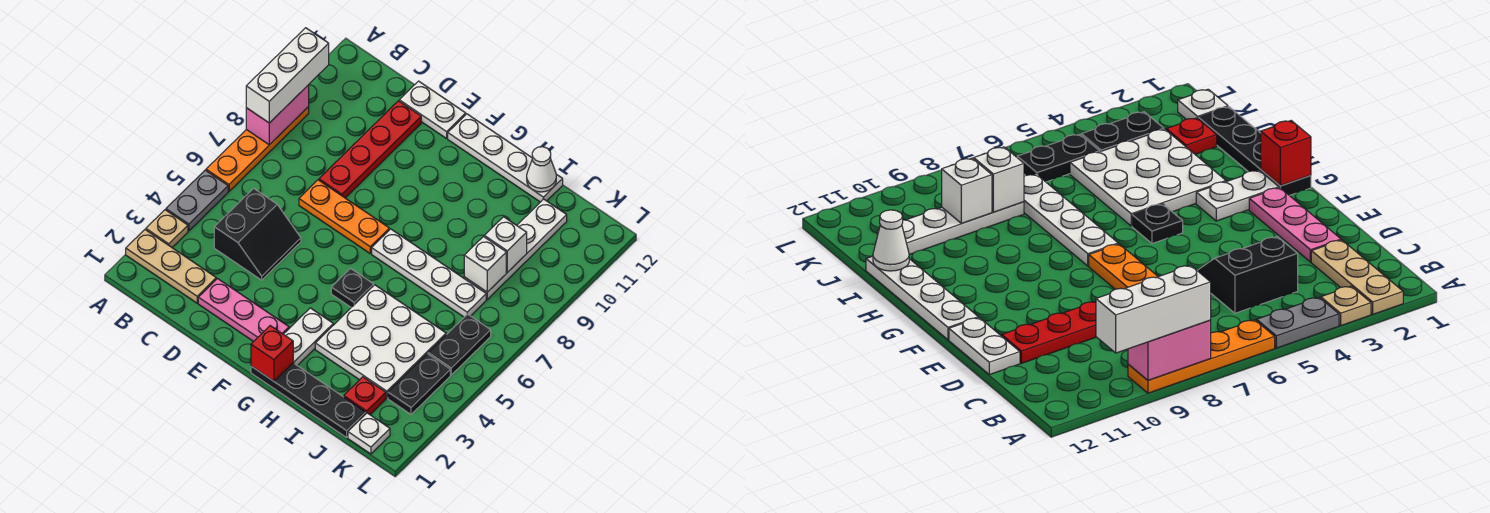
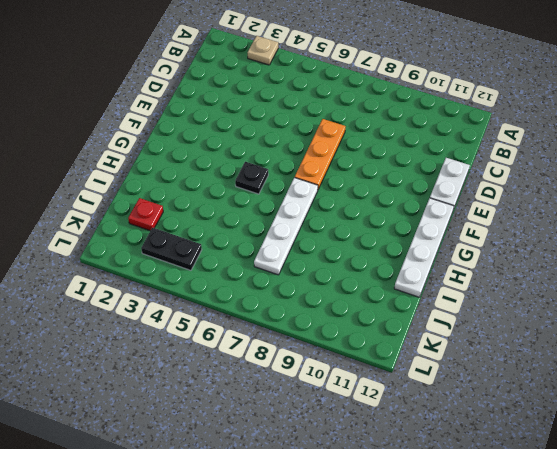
none -> tan plate A2:C2 level 1
none -> grey plate A4:A5 level 1
none -> orange plate A6:A9 level 1

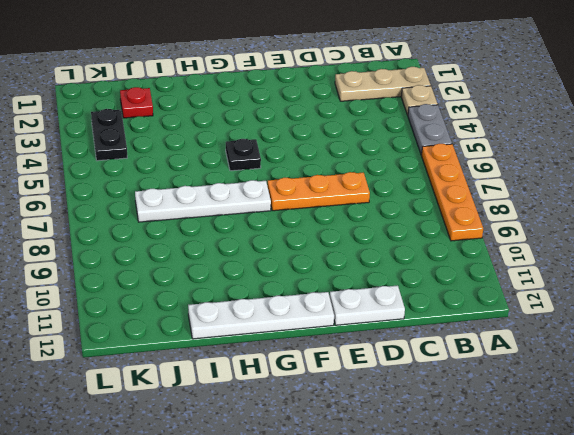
none -> black slope C4:D5 level 1 top C
none -> pink plate D2:F2 level 1
none -> red plate D8:D11 level 1

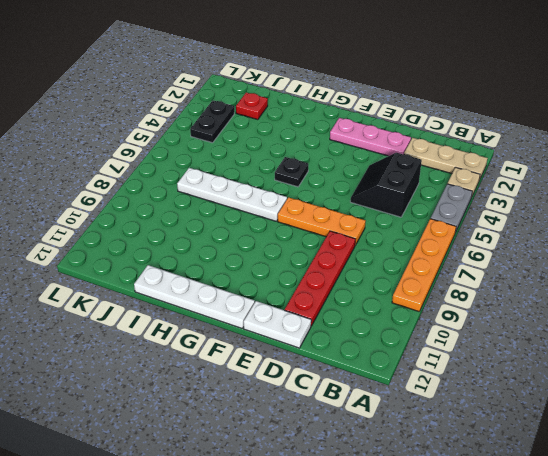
none -> black plate G1:J1 level 1
none -> white plate G2:G3 level 1
none -> white plate H3:J5 level 1

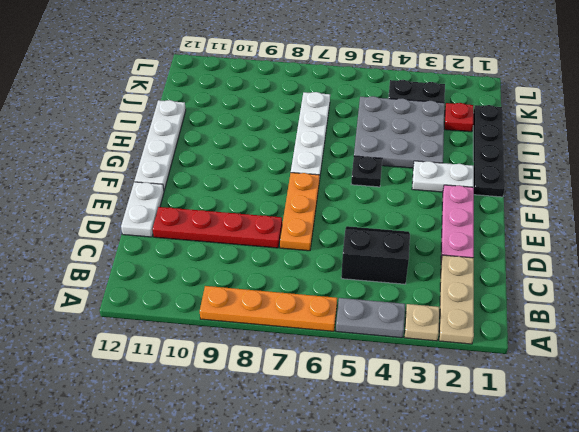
grey plate H3:J5 level 1 -> white plate H3:J5 level 1
none -> white plate J8:J11 level 1
none -> white plate K1 level 1
none -> black plate K5:K6 level 1

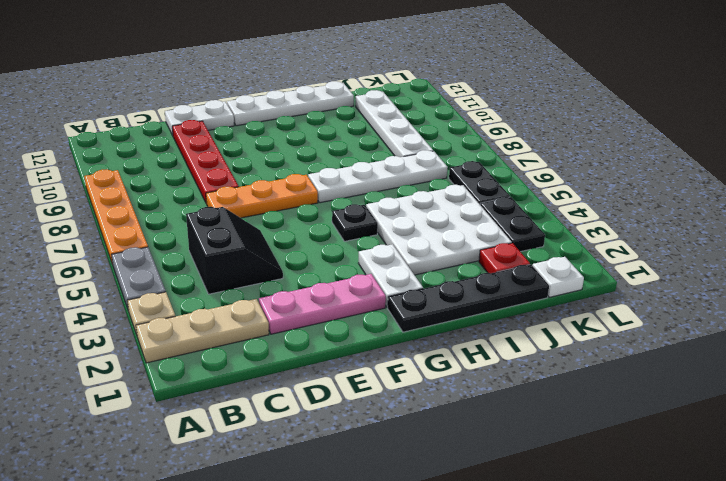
none -> pink brick A8:A9 level 2
none -> red brick G1 level 2
none -> white cone I12 level 2

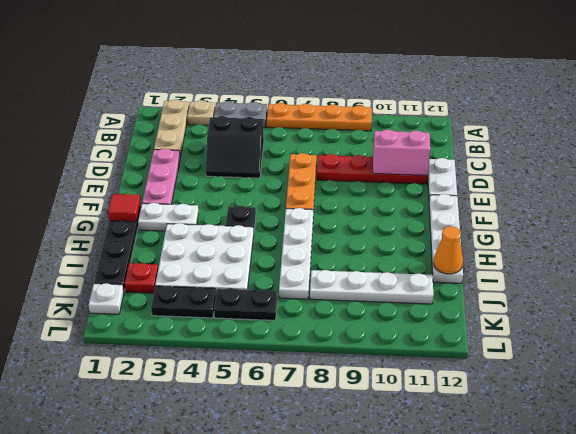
pink brick D10:D11 level 2 -> pink brick A8:A9 level 2
red tile G1 level 2 -> red brick G1 level 2
orange cone I12 level 2 -> white cone I12 level 2
none -> white brick J8 level 2
none -> white brick J9 level 2
none -> white brick A8:A10 level 3

